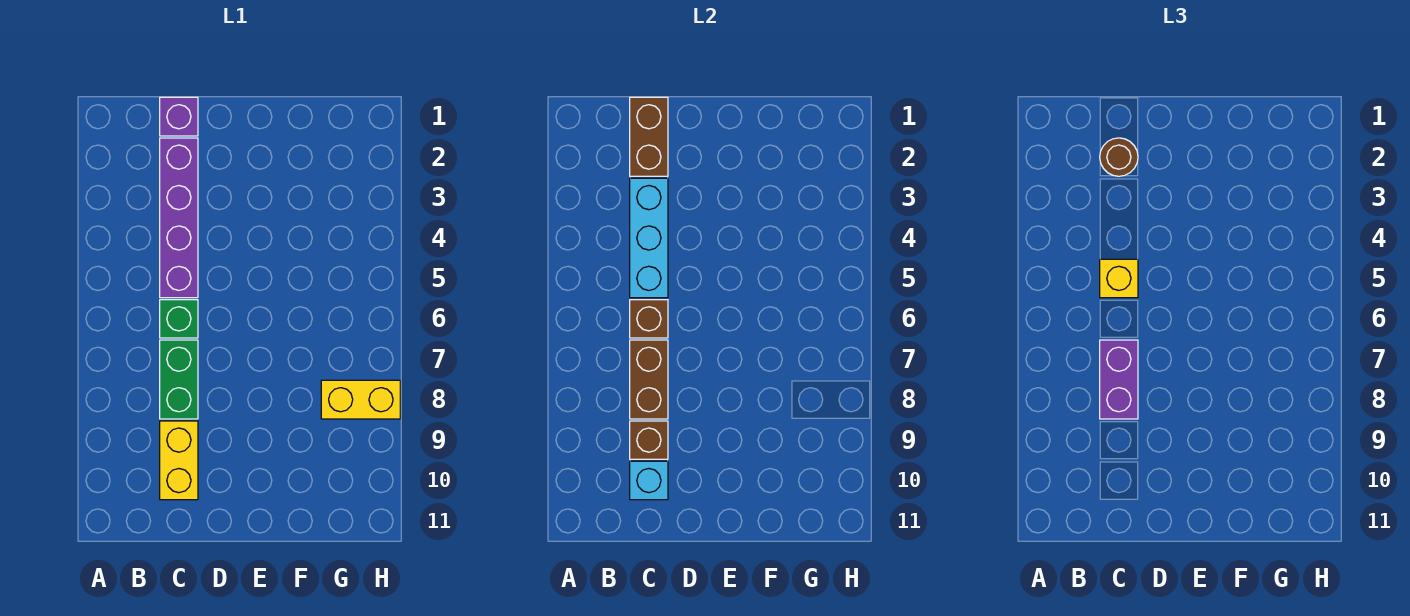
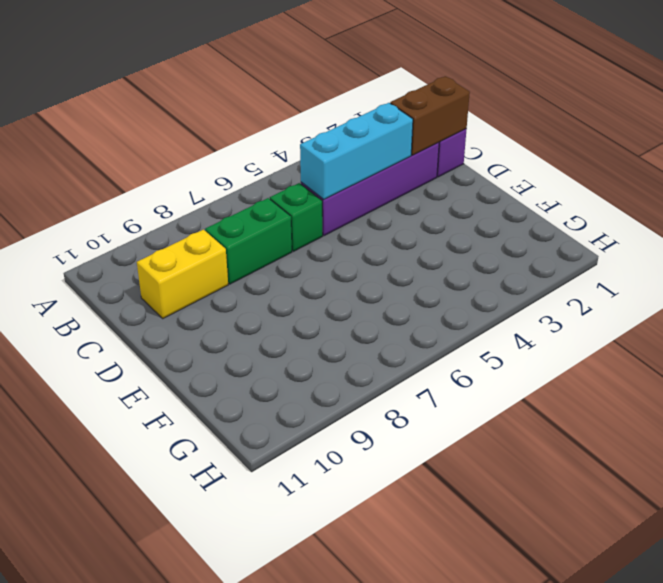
none -> yellow brick G8:H8 level 1
none -> brown brick C6 level 2
none -> brown brick C7:C8 level 2

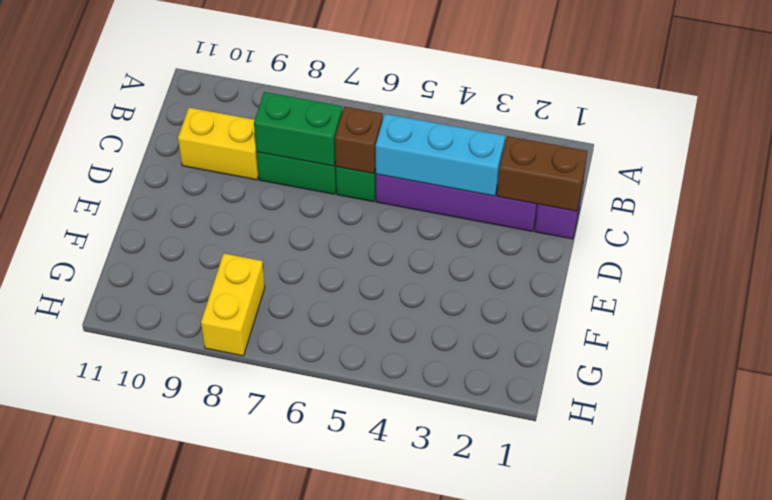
green brick C7:C8 level 2 -> brown brick C7:C8 level 2
none -> brown brick C9 level 2
none -> cyan brick C10 level 2
none -> brown round brick C2 level 3

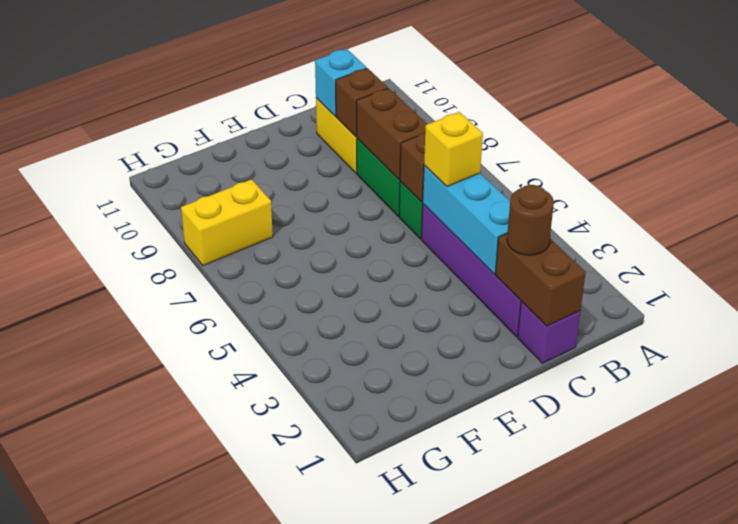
none -> purple brick C7:C8 level 3

